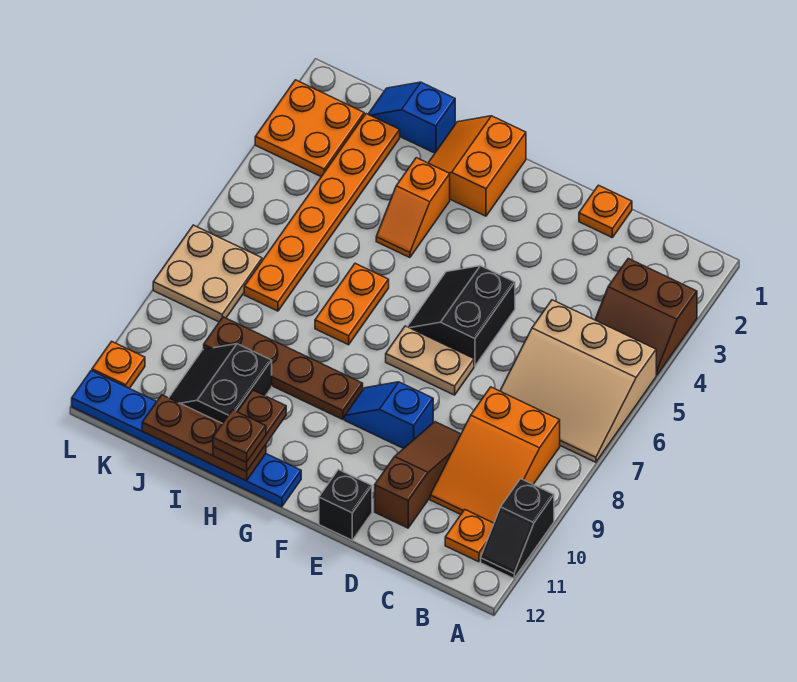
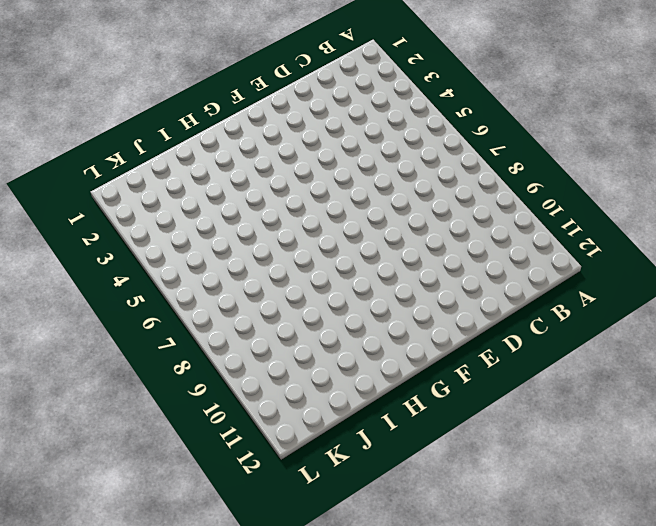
none -> brown slope A3:B4 level 1 top 3
none -> tan slope A5:C7 level 1 top 5
none -> black slope A10:A11 level 1 top 10

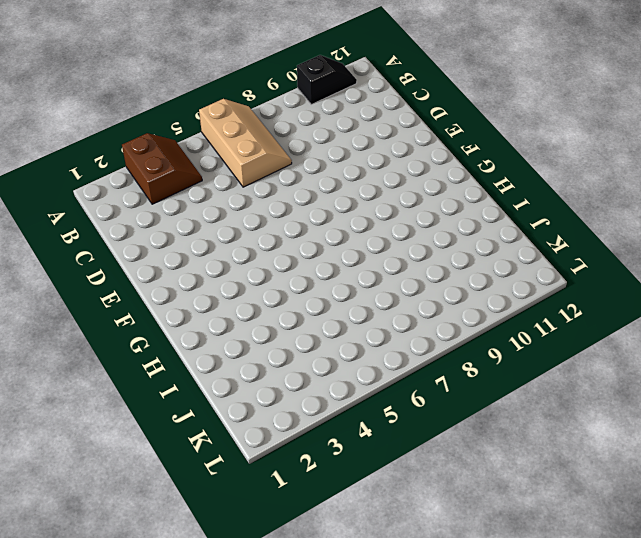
tan slope A6:C7 level 1 top 6 -> tan slope A5:C7 level 1 top 5
none -> orange slope B8:C10 level 1 top 8
none -> orange plate B11 level 1
none -> orange plate D1 level 1

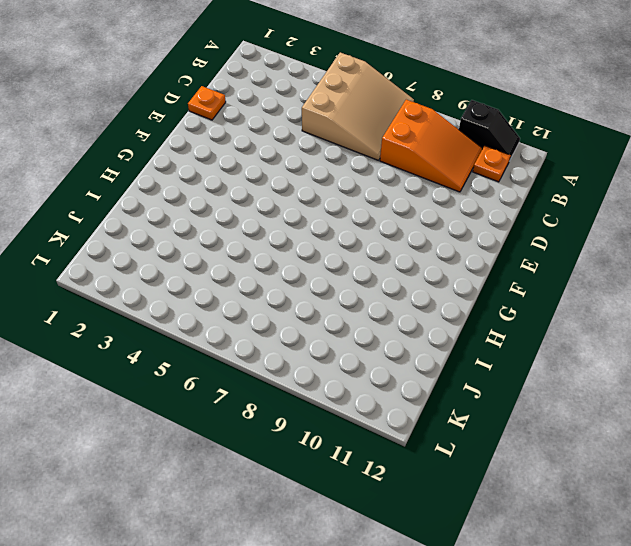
none -> brown slope A3:B4 level 1 top 3
none -> brown slope D9:D11 level 1 top 11
none -> black slope E5:F6 level 1 top E

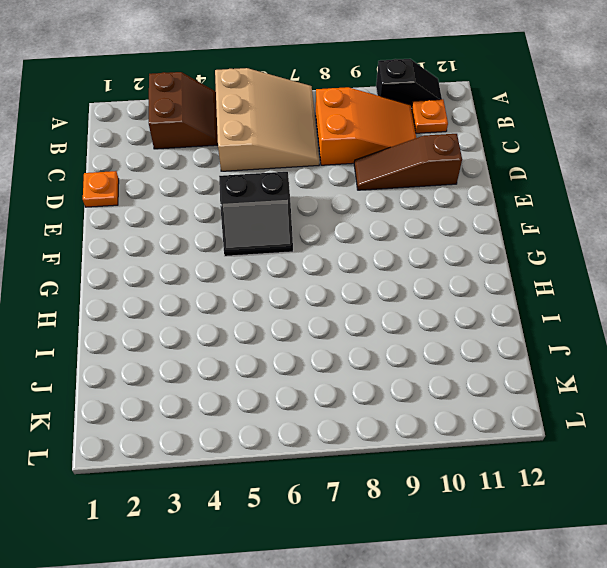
none -> tan plate E7:F7 level 1
none -> blue slope E9:F9 level 1 top E
none -> black brick E12 level 1

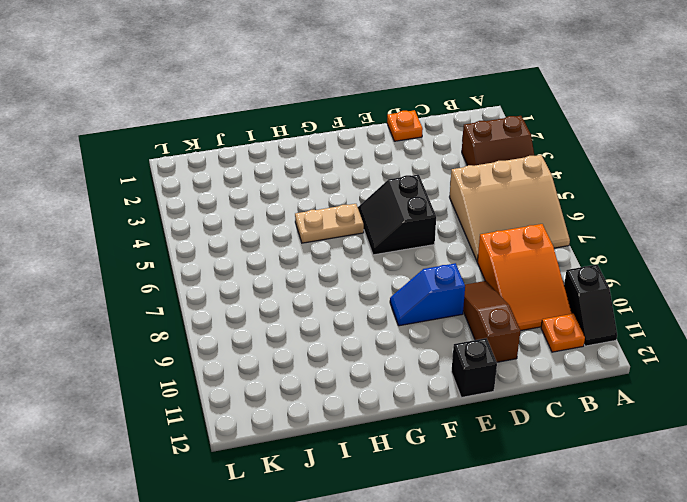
tan plate G5:H5 level 1 -> tan plate E7:F7 level 1
none -> orange slope G1:H2 level 1 top G
none -> brown plate G9:J9 level 1
none -> blue plate G12:L12 level 1

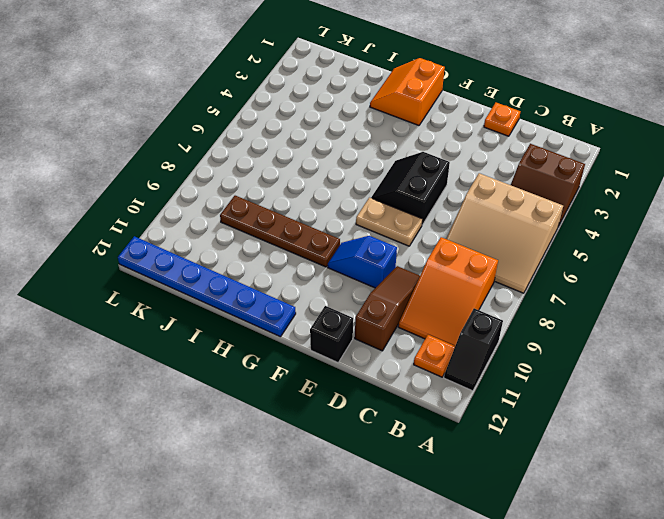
none -> orange slope H3:H4 level 1 top 3
none -> orange plate H6:H7 level 1
none -> blue slope I1:J1 level 1 top I

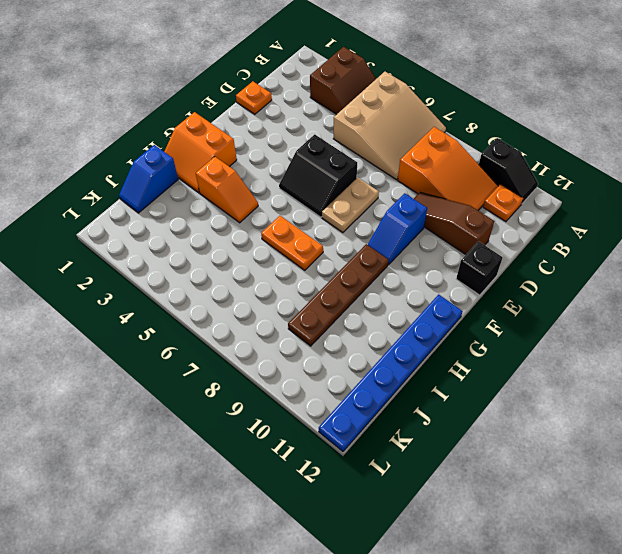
none -> black slope I10:J11 level 1 top I
none -> orange plate J2:J7 level 1
none -> orange plate K2:L3 level 1

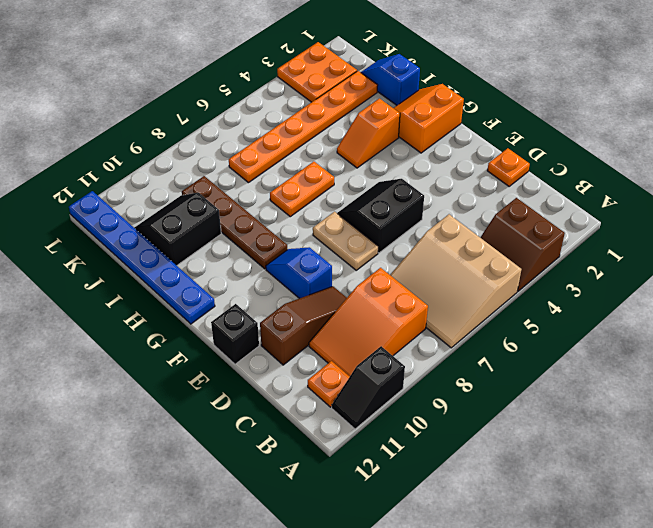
none -> tan plate K7:L8 level 1
none -> orange plate L11 level 1
none -> brown plate H12:J12 level 2

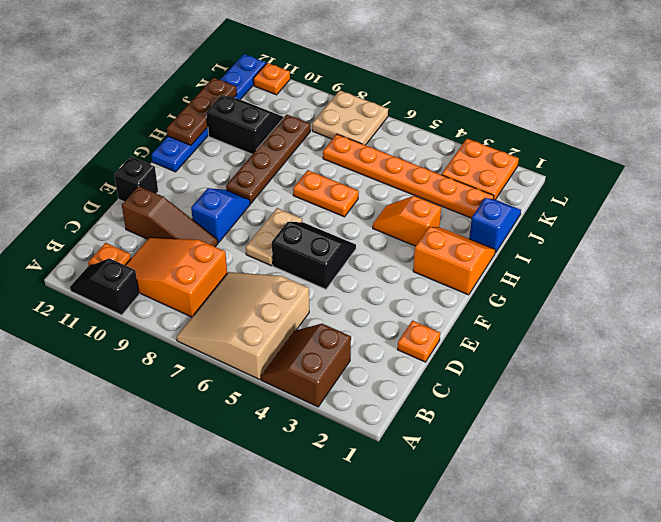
none -> brown plate H11:H12 level 3
none -> brown plate H12 level 4

